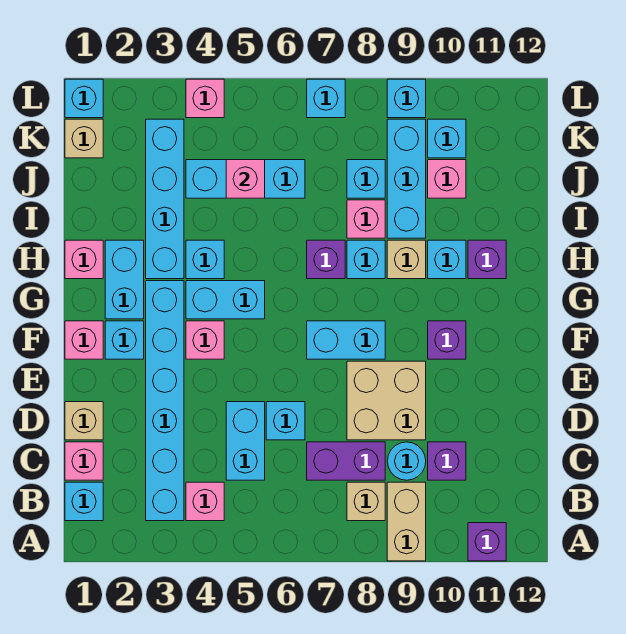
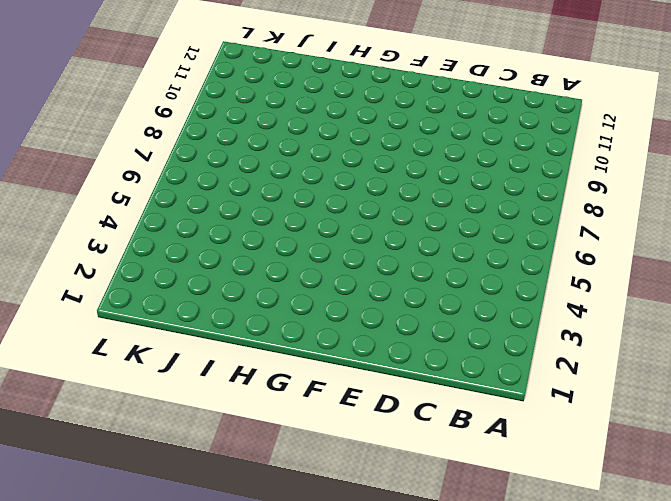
none -> tan brick A9:B9 level 1
none -> purple brick A11 level 1
none -> cyan brick B1 level 1
none -> cyan brick B3:G3 level 1

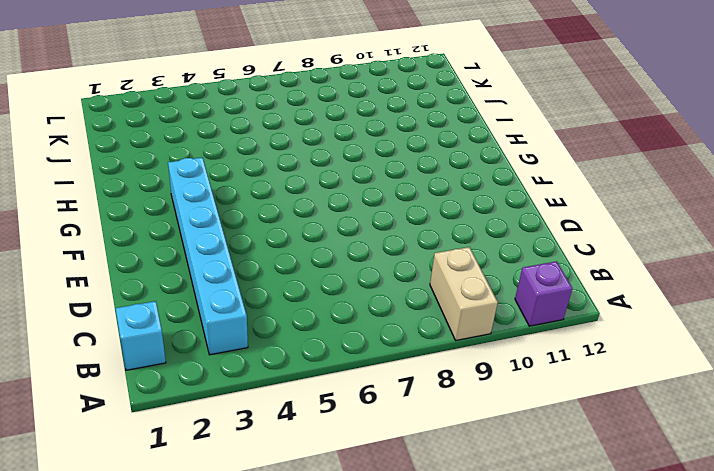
none -> pink brick B4 level 1
none -> tan brick B8 level 1
none -> pink brick C1 level 1
none -> cyan brick C5:D5 level 1

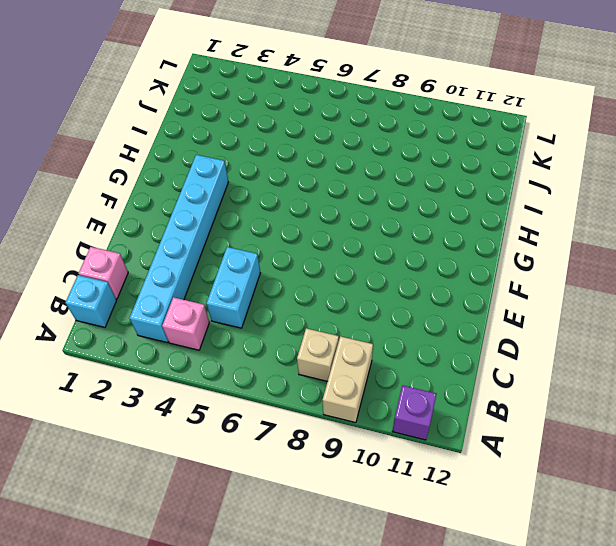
none -> purple brick C7:C8 level 1
none -> cyan round brick C9 level 1
none -> purple brick C10 level 1
none -> tan brick D1 level 1

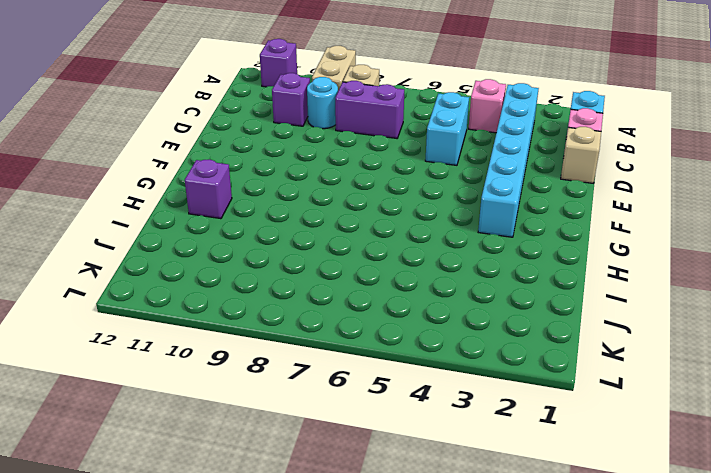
none -> cyan brick D6 level 1
none -> tan brick D8:E9 level 1
none -> pink brick F1 level 1
none -> cyan brick F2 level 1

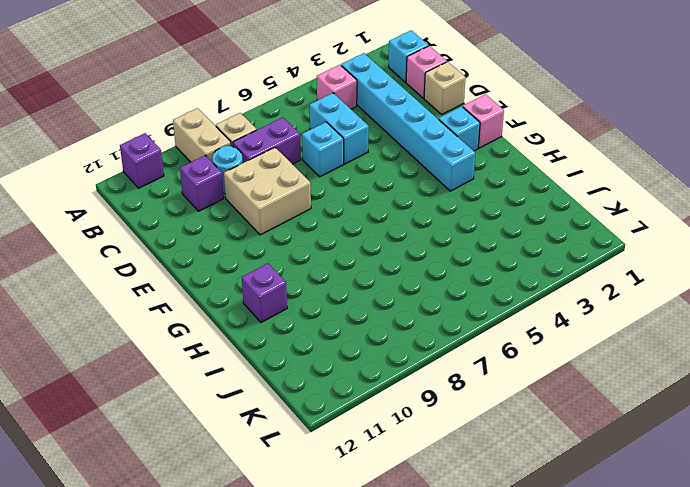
none -> pink brick F4 level 1
none -> cyan brick F7:F8 level 1
none -> purple brick F10 level 1
none -> cyan brick G2:H2 level 1

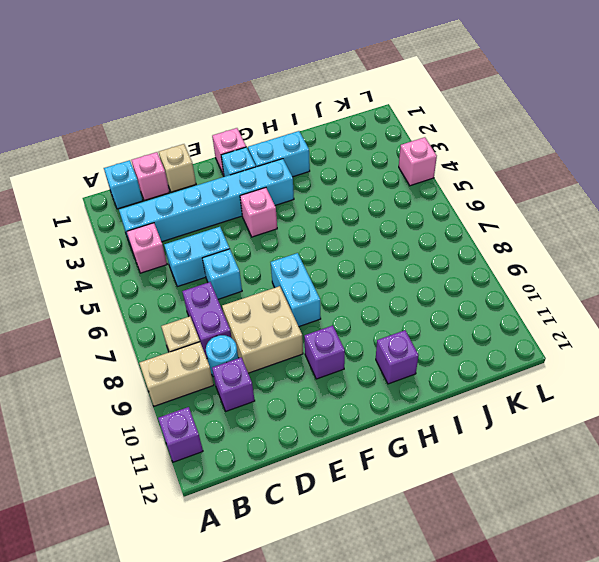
none -> cyan brick G4:G5 level 1
none -> pink brick H1 level 1
none -> cyan brick H3:K3 level 1
none -> cyan brick H4 level 1

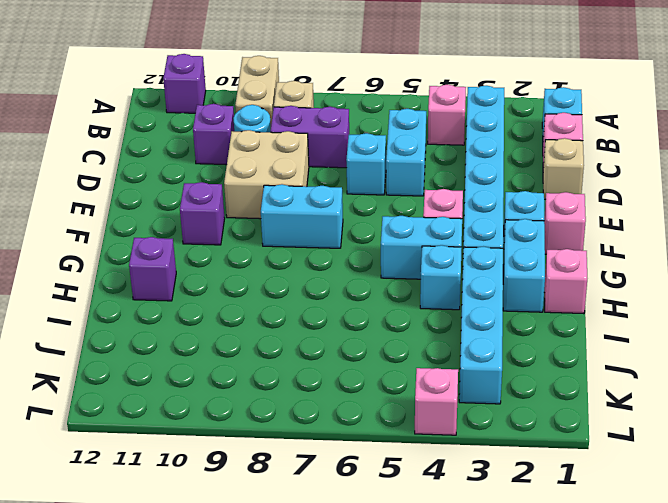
none -> purple brick H7 level 1
none -> cyan brick H8 level 1
none -> tan brick H9 level 1
none -> cyan brick H10 level 1

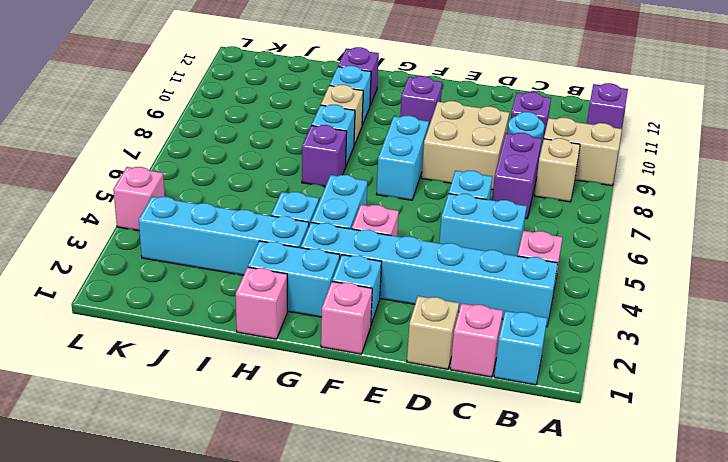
none -> pink brick I8 level 1
none -> cyan brick I9:K9 level 1
none -> cyan brick J4:J6 level 1
none -> cyan brick J8 level 1

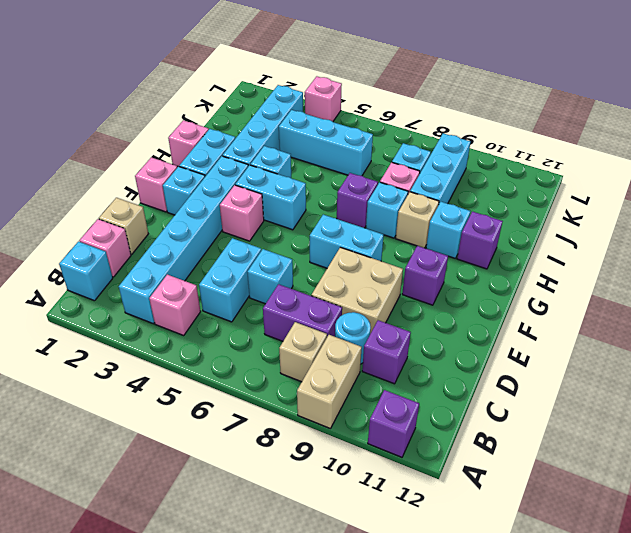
none -> pink brick J10 level 1
none -> tan brick K1 level 1
none -> cyan brick K10 level 1
none -> cyan brick L1 level 1

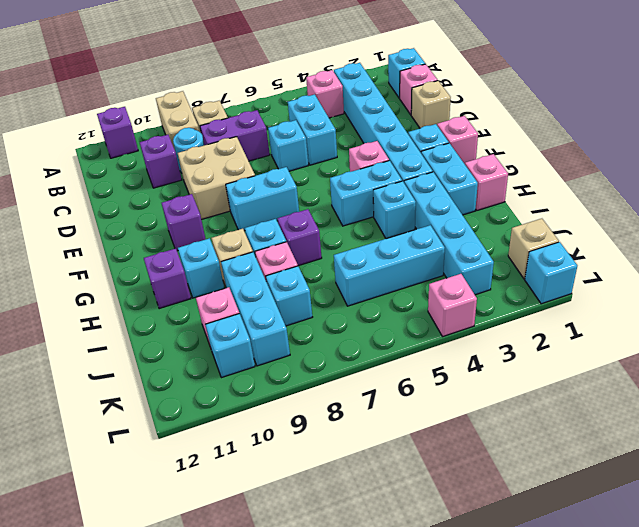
none -> cyan brick L7 level 1
none -> cyan brick L9 level 1
none -> pink brick J5 level 2

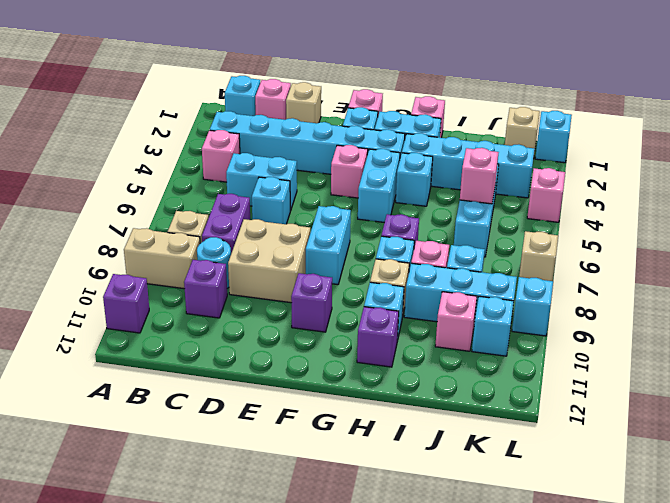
tan brick L7 level 1 -> cyan brick L7 level 1

